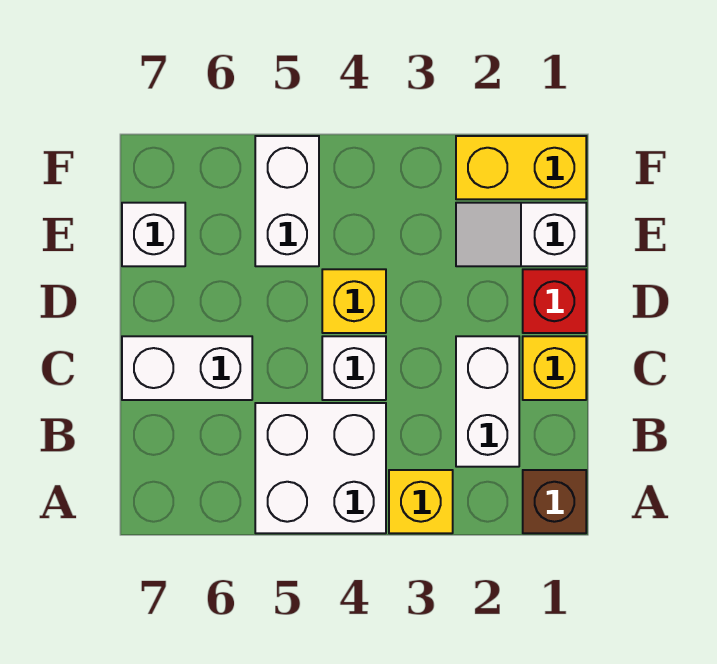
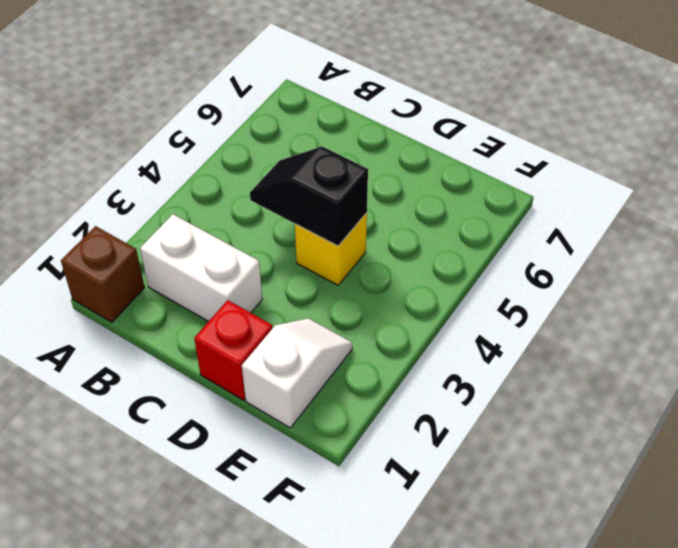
black slope C4:D4 level 2 top D -> none
none -> yellow brick A3 level 1
none -> white brick A4:B5 level 1
none -> yellow brick C1 level 1

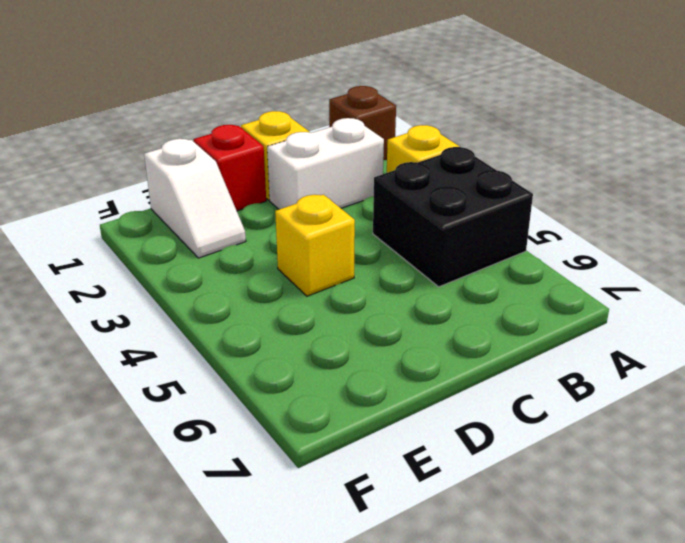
black brick A4:B5 level 1 -> white brick A4:B5 level 1
none -> white brick C4 level 1
none -> white brick C6:C7 level 1
none -> white brick E5:F5 level 1

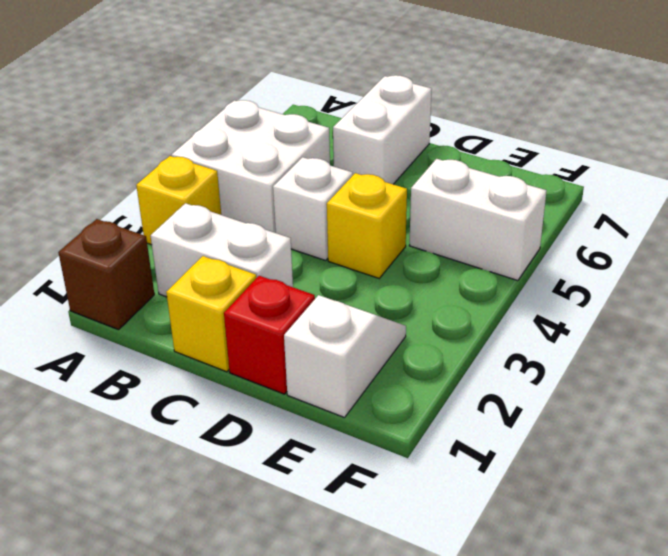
none -> white brick E7 level 1
none -> yellow brick F1:F2 level 1

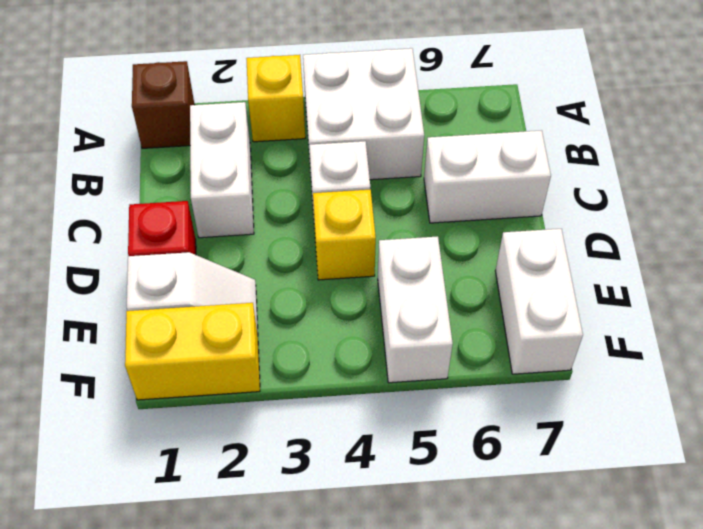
white brick E7:F7 level 1 -> white brick E7 level 1
none -> yellow brick C1 level 1

